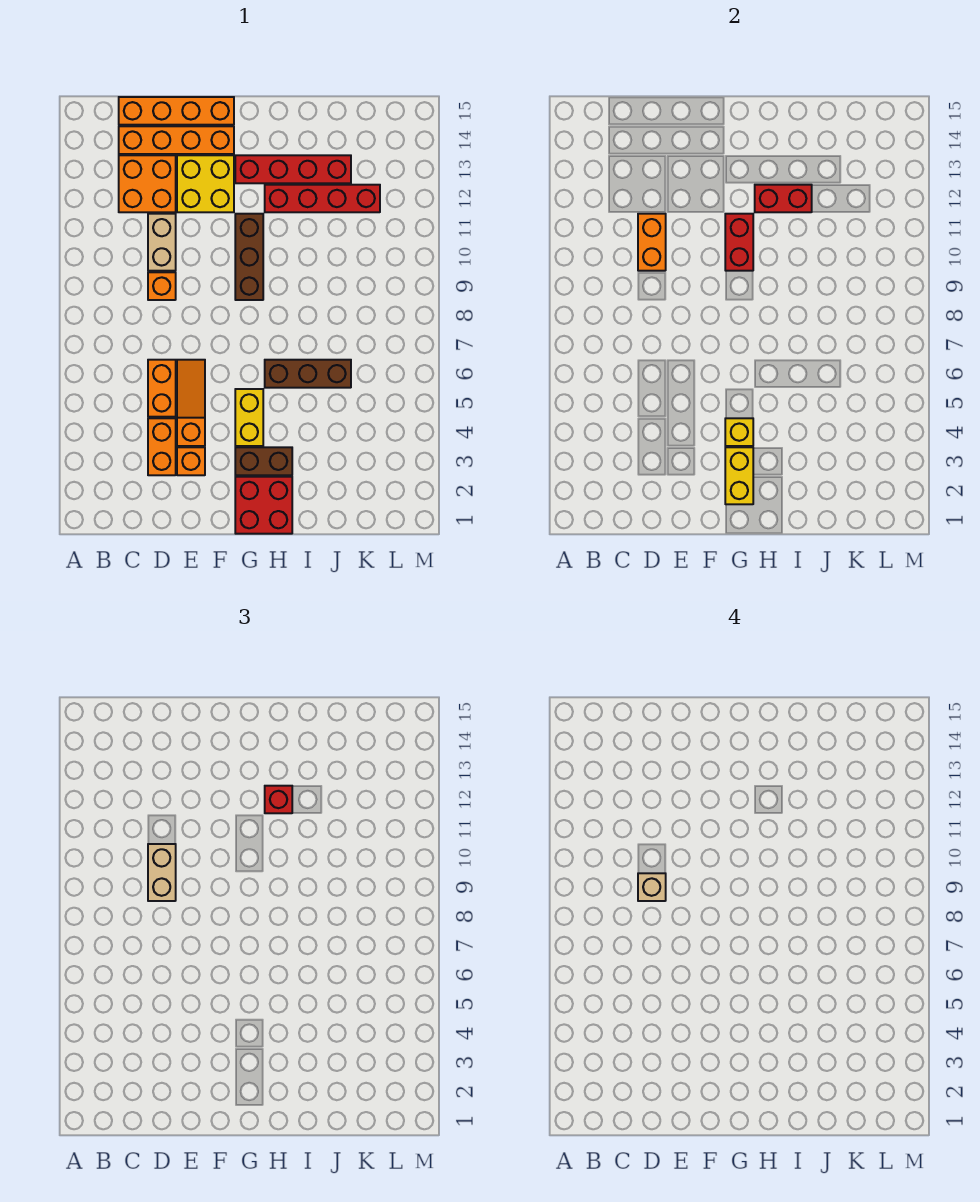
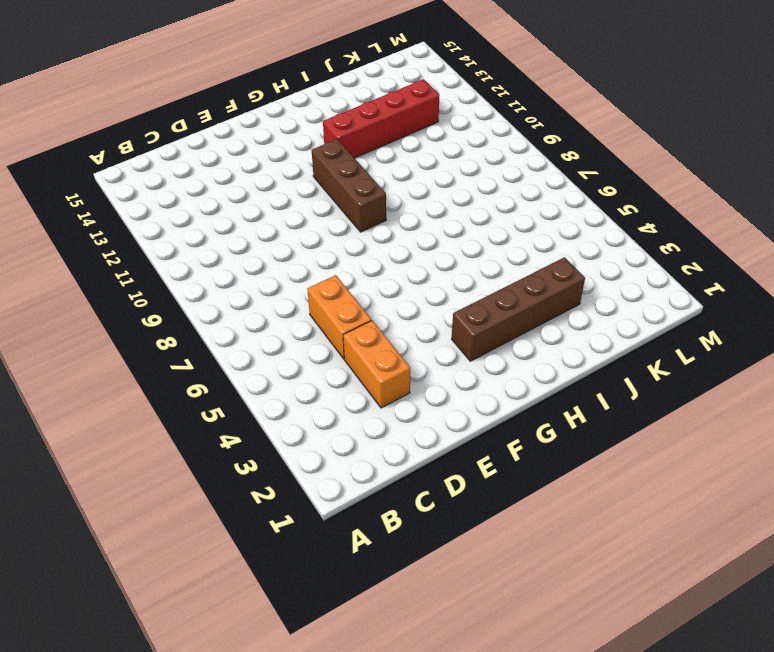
brown brick G3:J3 level 1 -> brown brick G3:H3 level 1
none -> orange brick C12:D13 level 1
none -> orange brick C14:F14 level 1
none -> orange brick C15:F15 level 1

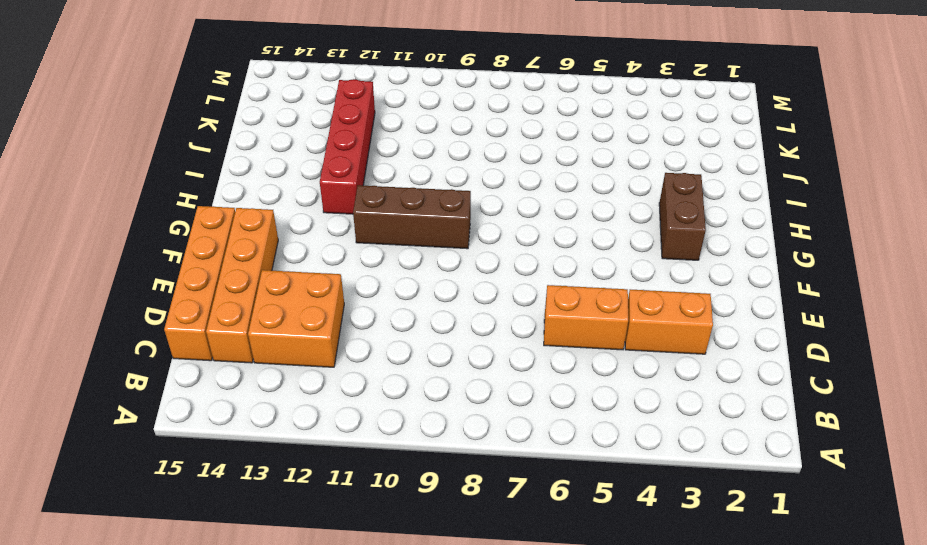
none -> orange brick D9 level 1
none -> tan brick D10:D11 level 1
none -> orange brick E3 level 1

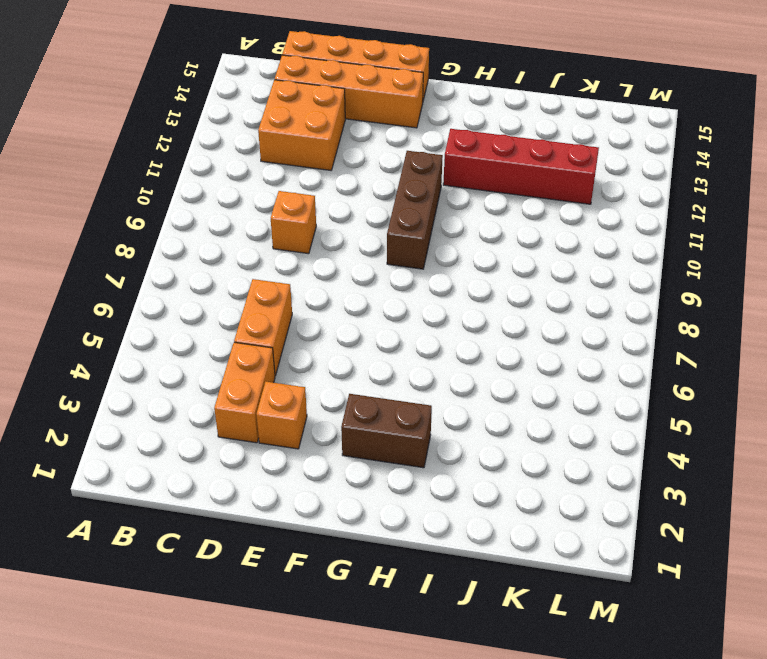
none -> tan brick D10:D11 level 1
none -> orange slope E4:E6 level 1 top 4
none -> yellow brick E12:F13 level 1

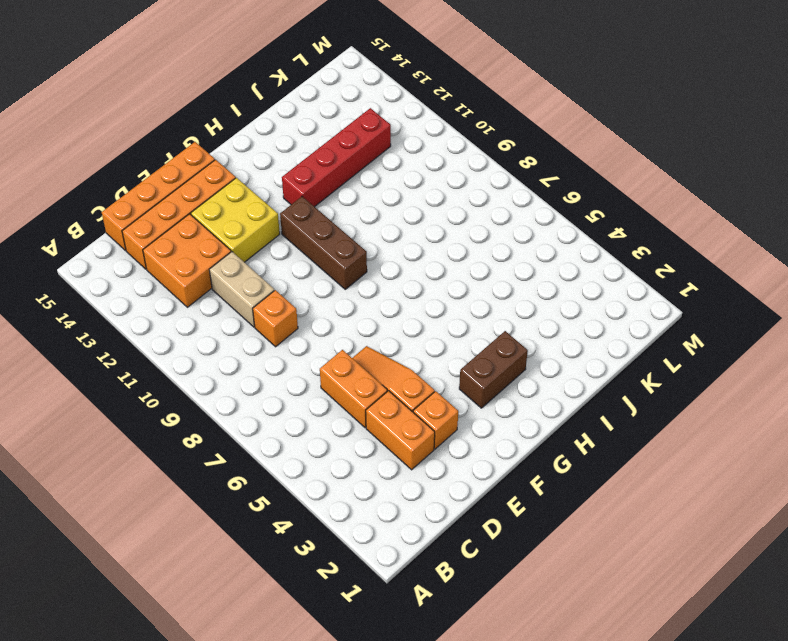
none -> red brick G1:H2 level 1
none -> yellow brick G4:G5 level 1
none -> red brick G13:J13 level 1

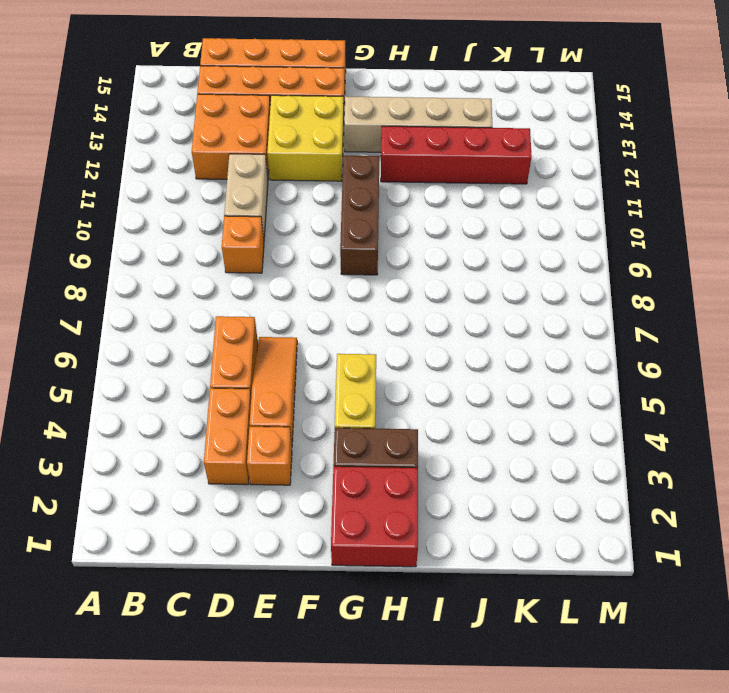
tan brick G13:J13 level 1 -> red brick G13:J13 level 1
none -> brown brick H6:J6 level 1
none -> orange brick D10:D11 level 2
none -> yellow brick G2:G3 level 2

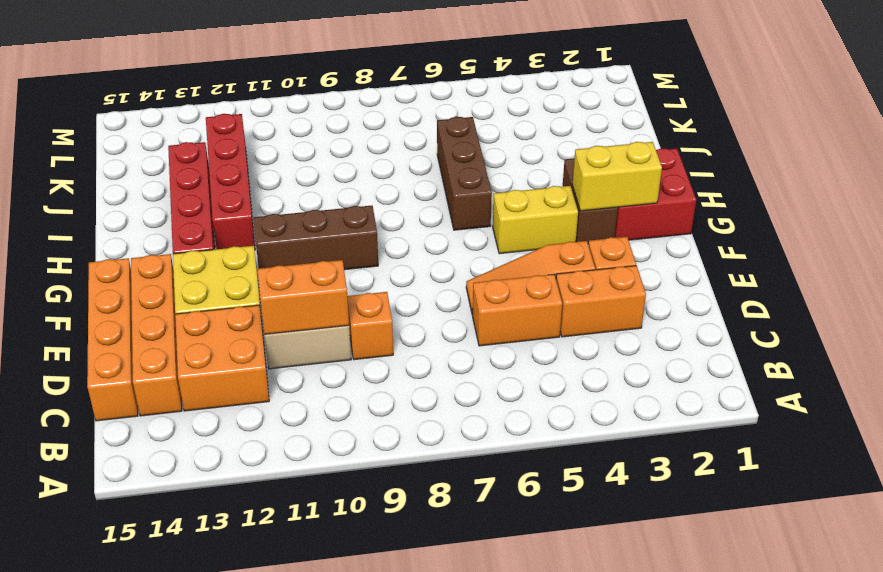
none -> yellow brick G4 level 2
none -> red brick G10:G11 level 2
none -> red brick H12:I12 level 2

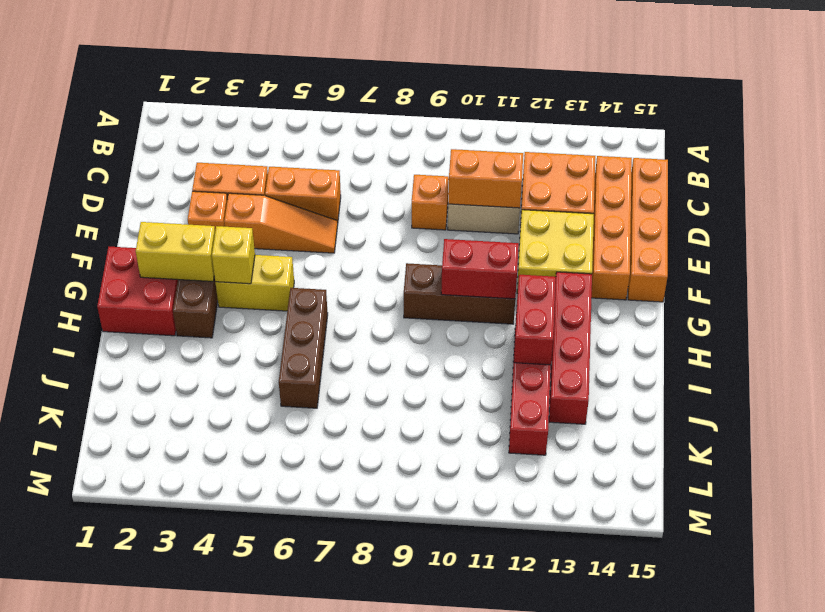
none -> tan brick D9:D10 level 3
none -> red brick H12 level 3
none -> tan brick D9 level 4

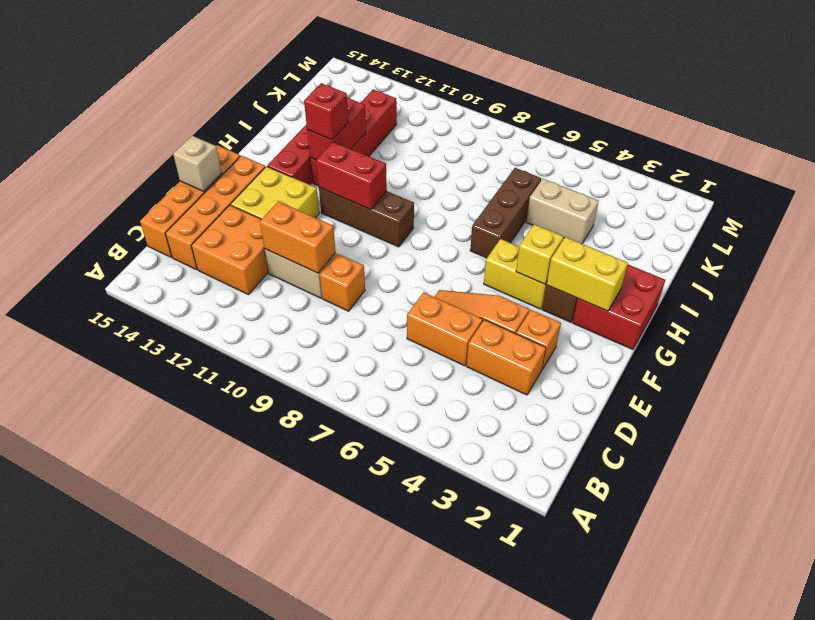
tan brick E15 level 2 -> tan brick D9 level 4
tan brick J4:J5 level 1 -> tan brick D9:D10 level 3

